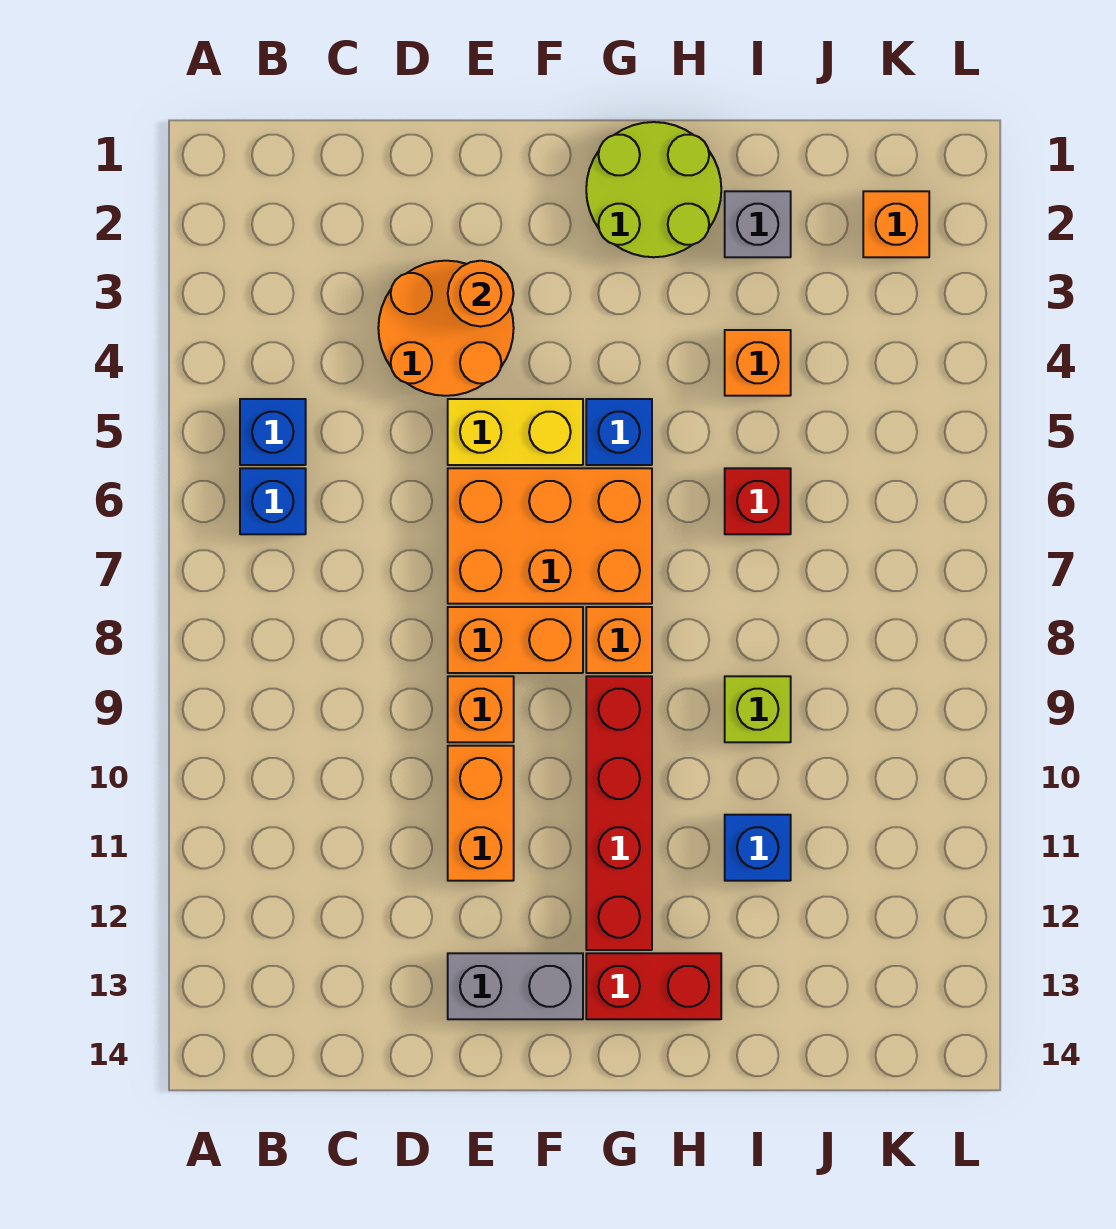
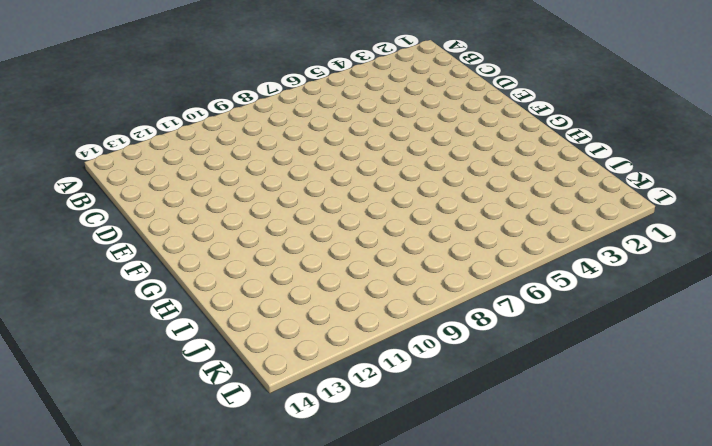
none -> blue brick B5 level 1
none -> blue brick B6 level 1
none -> orange round brick D3:E4 level 1

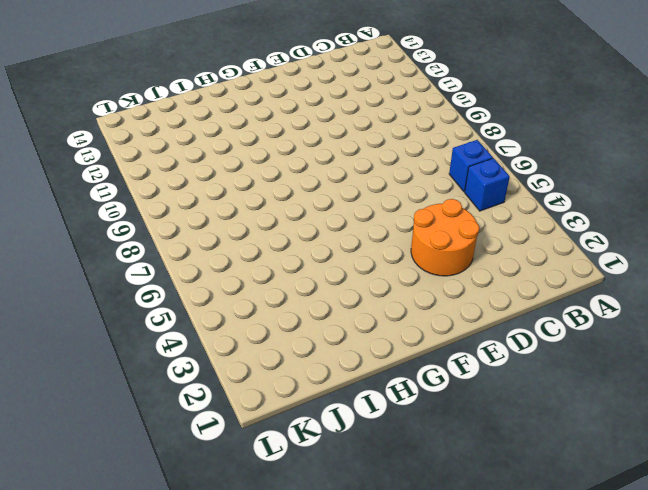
none -> yellow brick E5:F5 level 1
none -> orange brick E6:G7 level 1
none -> orange brick E8:F8 level 1

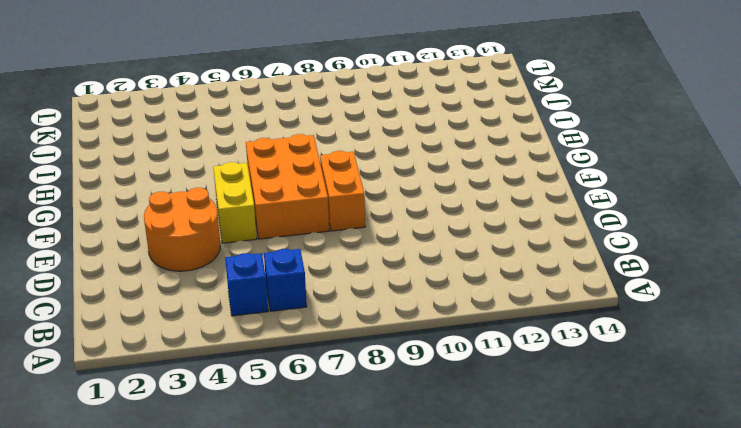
none -> orange brick E9 level 1
none -> orange brick E10:E11 level 1
none -> grey brick E13:F13 level 1

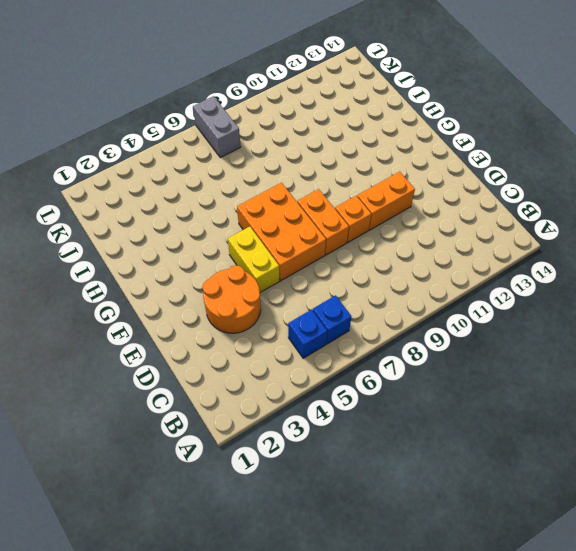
grey brick K7:L7 level 1 -> grey brick E13:F13 level 1
none -> lime round brick G1:H2 level 1
none -> blue brick G5 level 1
none -> orange brick G8 level 1

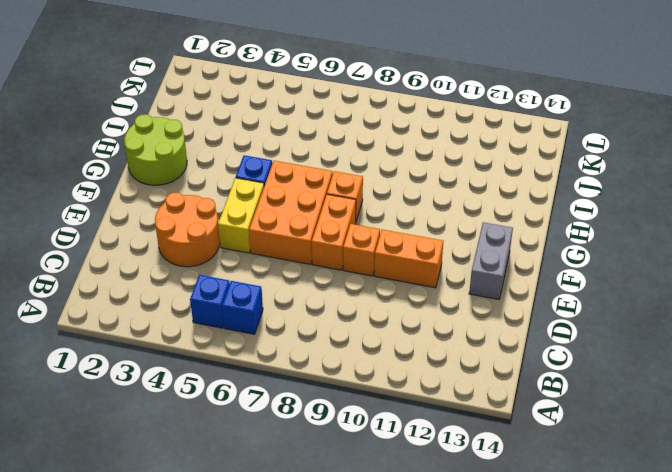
none -> red brick G9:G12 level 1
none -> red brick G13:H13 level 1
none -> grey brick I2 level 1

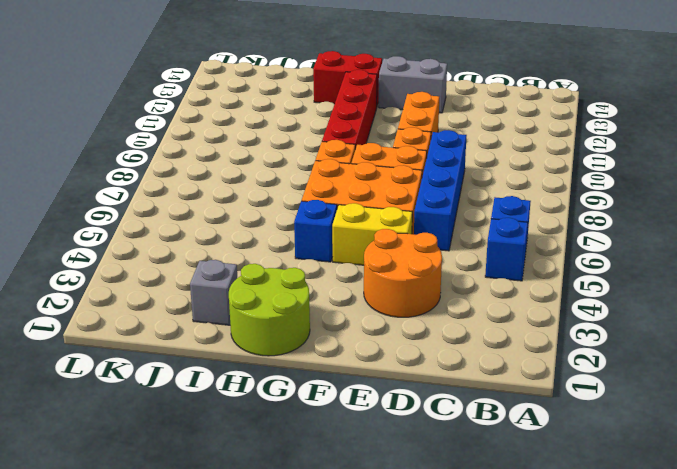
blue brick D6:D9 level 1 -> none
none -> orange brick I4 level 1
none -> red brick I6 level 1
none -> lime brick I9 level 1

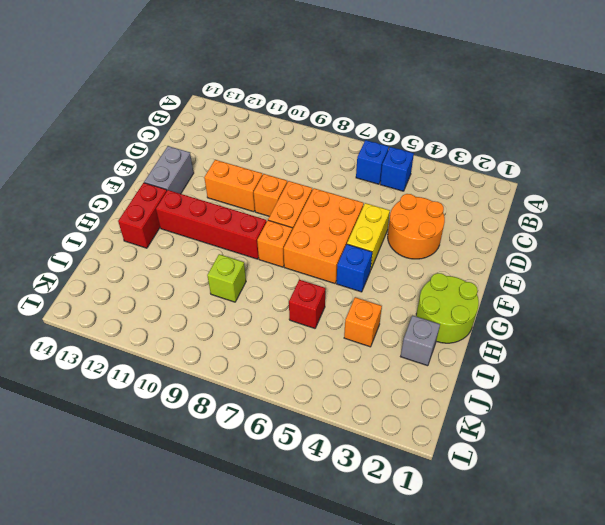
none -> blue brick I11 level 1
none -> orange brick K2 level 1
none -> orange round brick E3 level 2

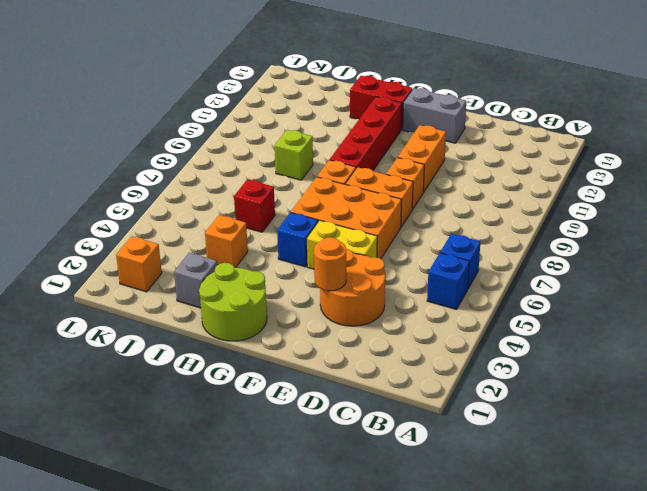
none -> blue brick I11 level 1

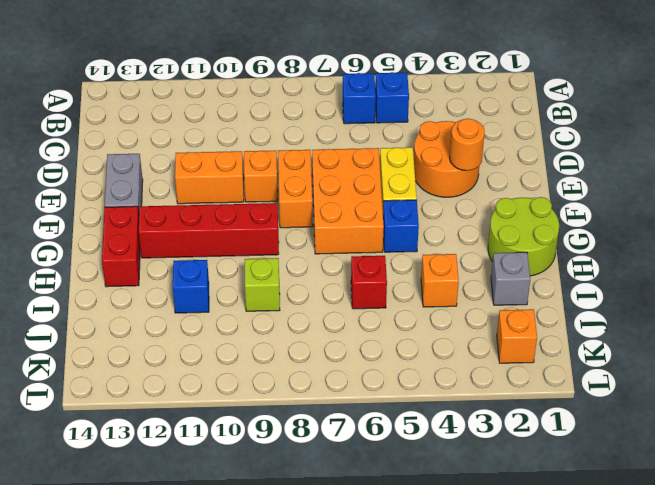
none -> orange brick G8 level 1

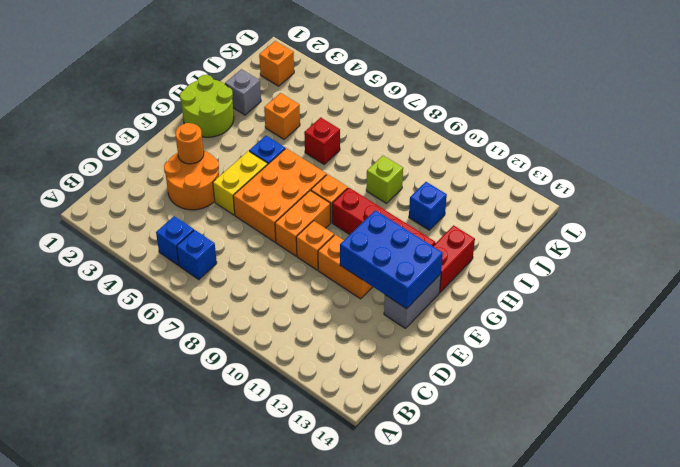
blue brick E11:F13 level 2 -> none

